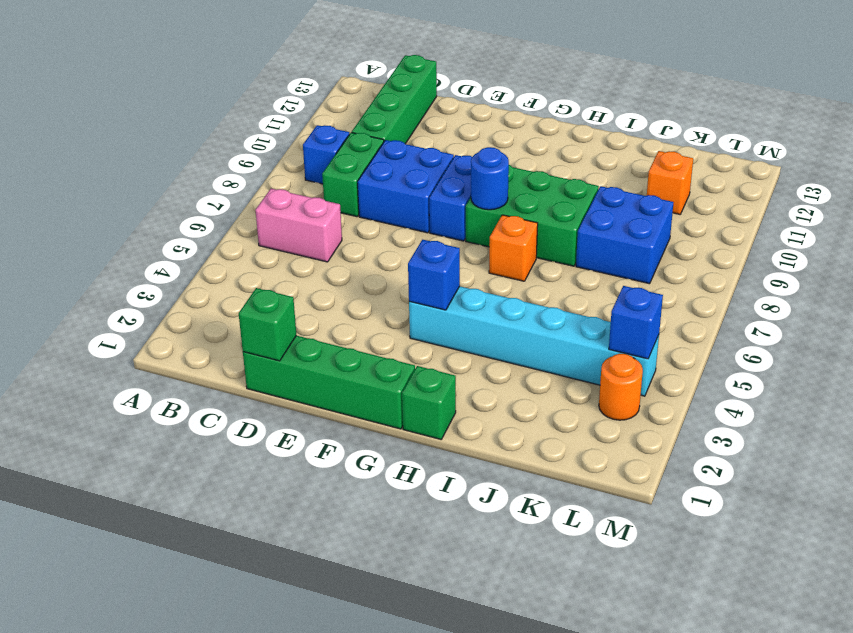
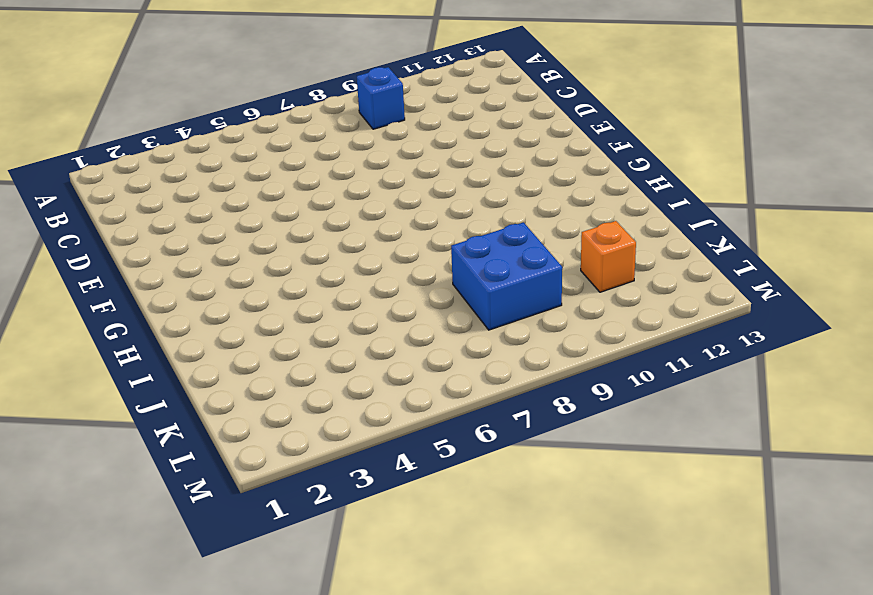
none -> pink brick B6:C6 level 1
none -> green brick C8:C9 level 1
none -> green brick C10:C13 level 1

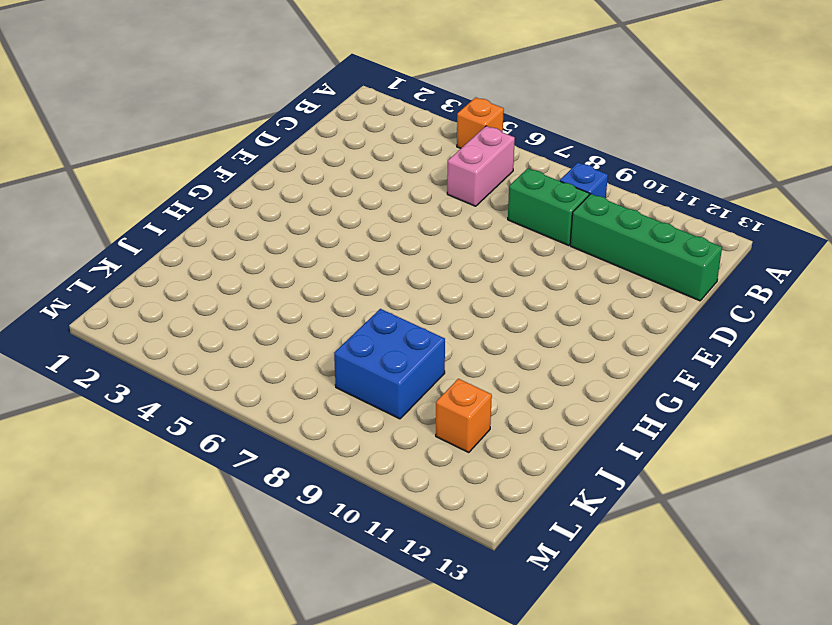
orange brick A5 level 1 -> orange brick H7 level 1
none -> green brick D1:G1 level 1
none -> blue brick D8:E9 level 1
none -> blue brick F8:F9 level 1

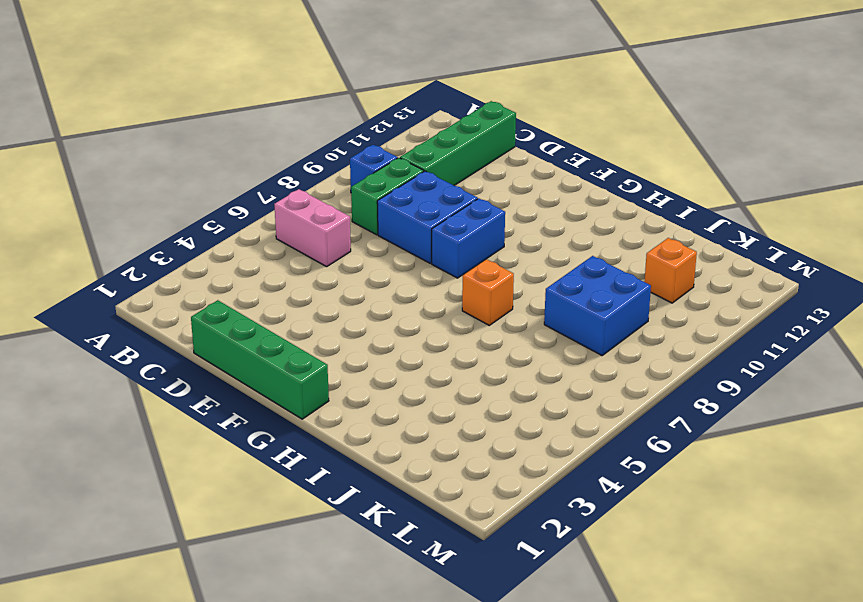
none -> cyan brick G4:L4 level 1
none -> green brick G8:I9 level 1
none -> green brick H1 level 1

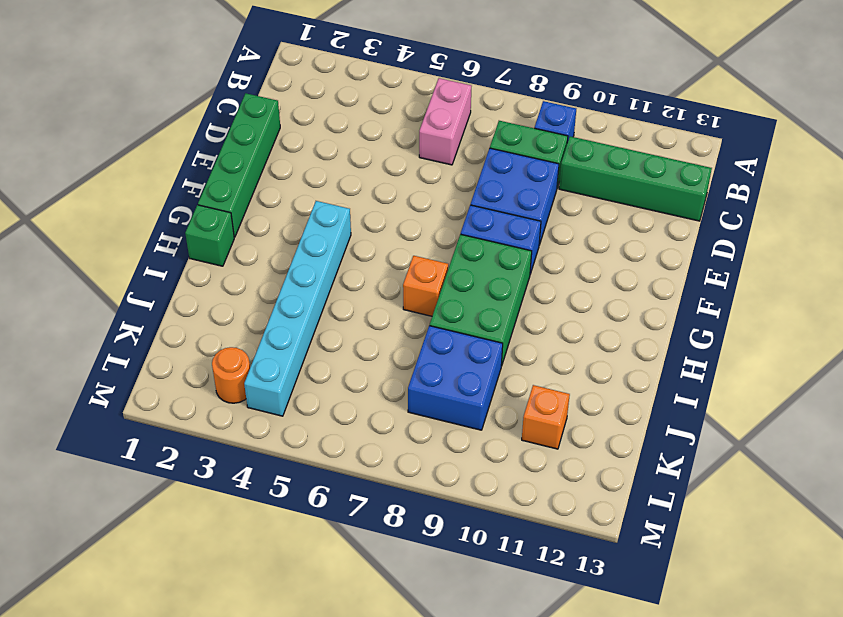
none -> green brick D1 level 2
none -> blue brick G4 level 2
none -> blue round brick G8 level 2

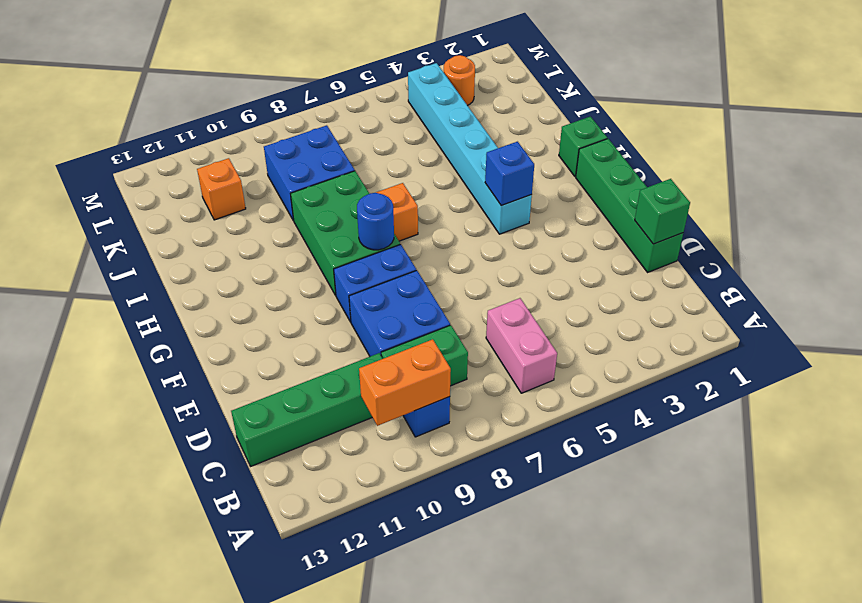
orange brick B9:B10 level 2 -> none
none -> blue brick L4 level 2

